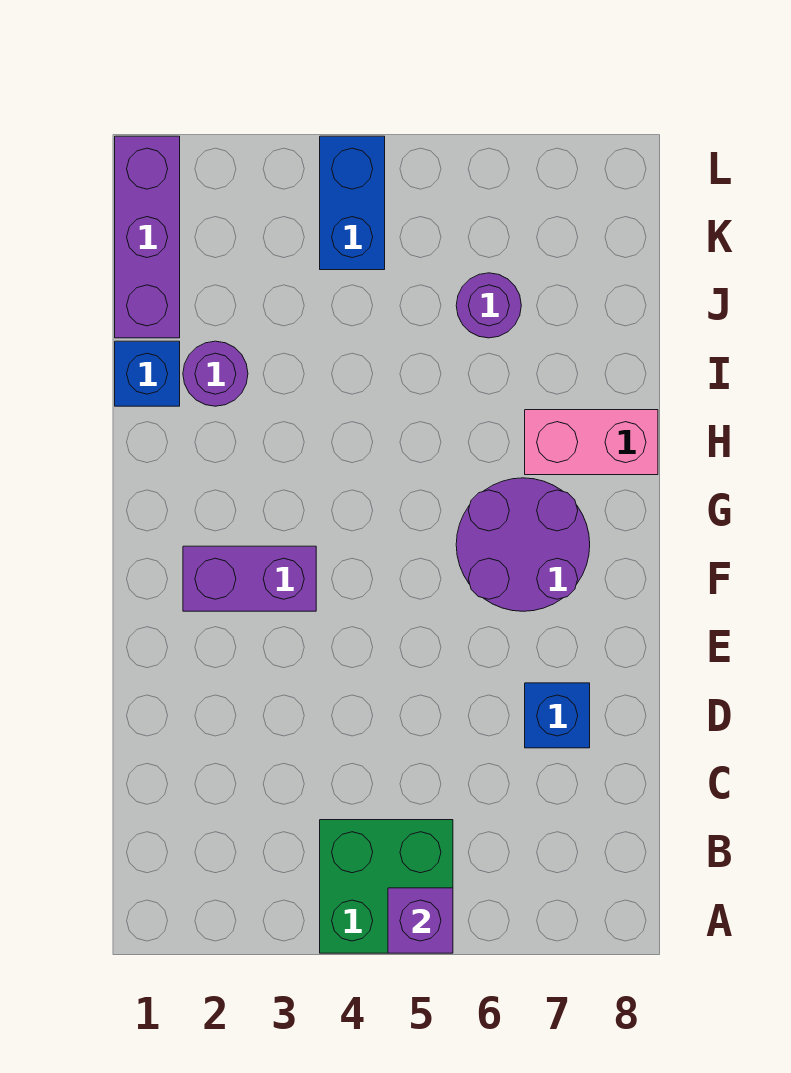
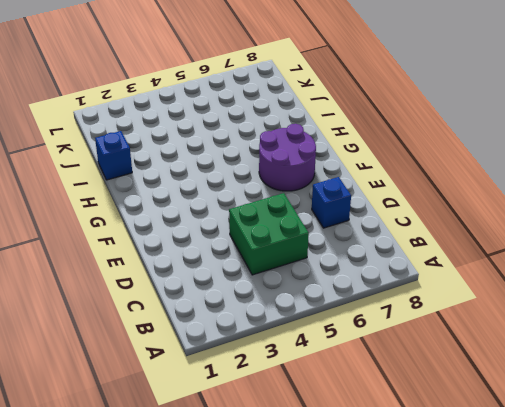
green brick C4:D5 level 1 -> green brick A4:B5 level 1
none -> purple brick F2:F3 level 1
none -> pink brick H7:H8 level 1

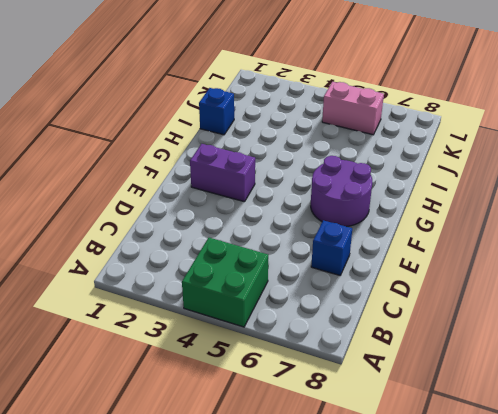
pink brick K5:K6 level 1 -> pink brick H7:H8 level 1
none -> purple round brick I2 level 1
none -> purple brick J1:L1 level 1

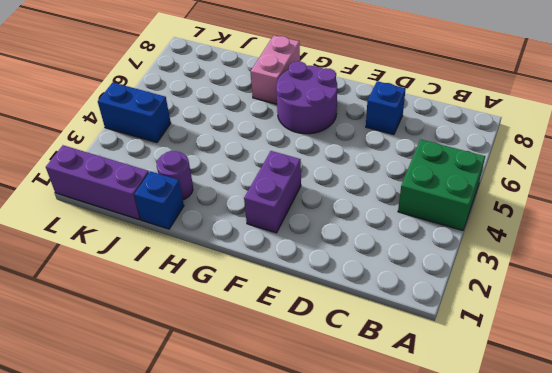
none -> purple round brick J6 level 1
none -> purple brick A5 level 2

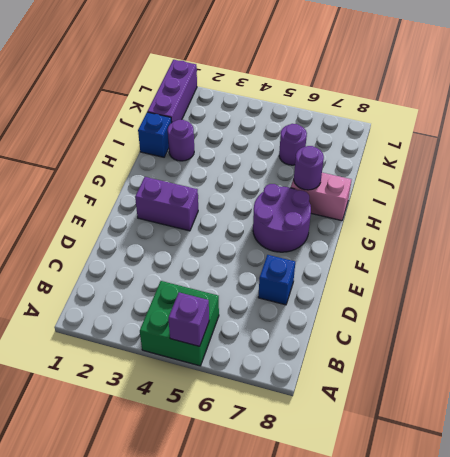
purple round brick H7 level 2 -> none
none -> blue brick K4:L4 level 1

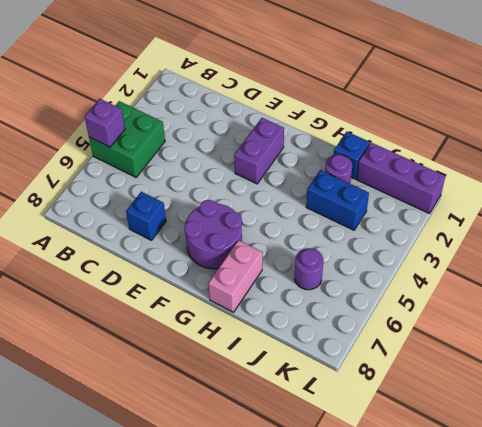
blue brick I3:J3 level 1 -> blue brick K4:L4 level 1

